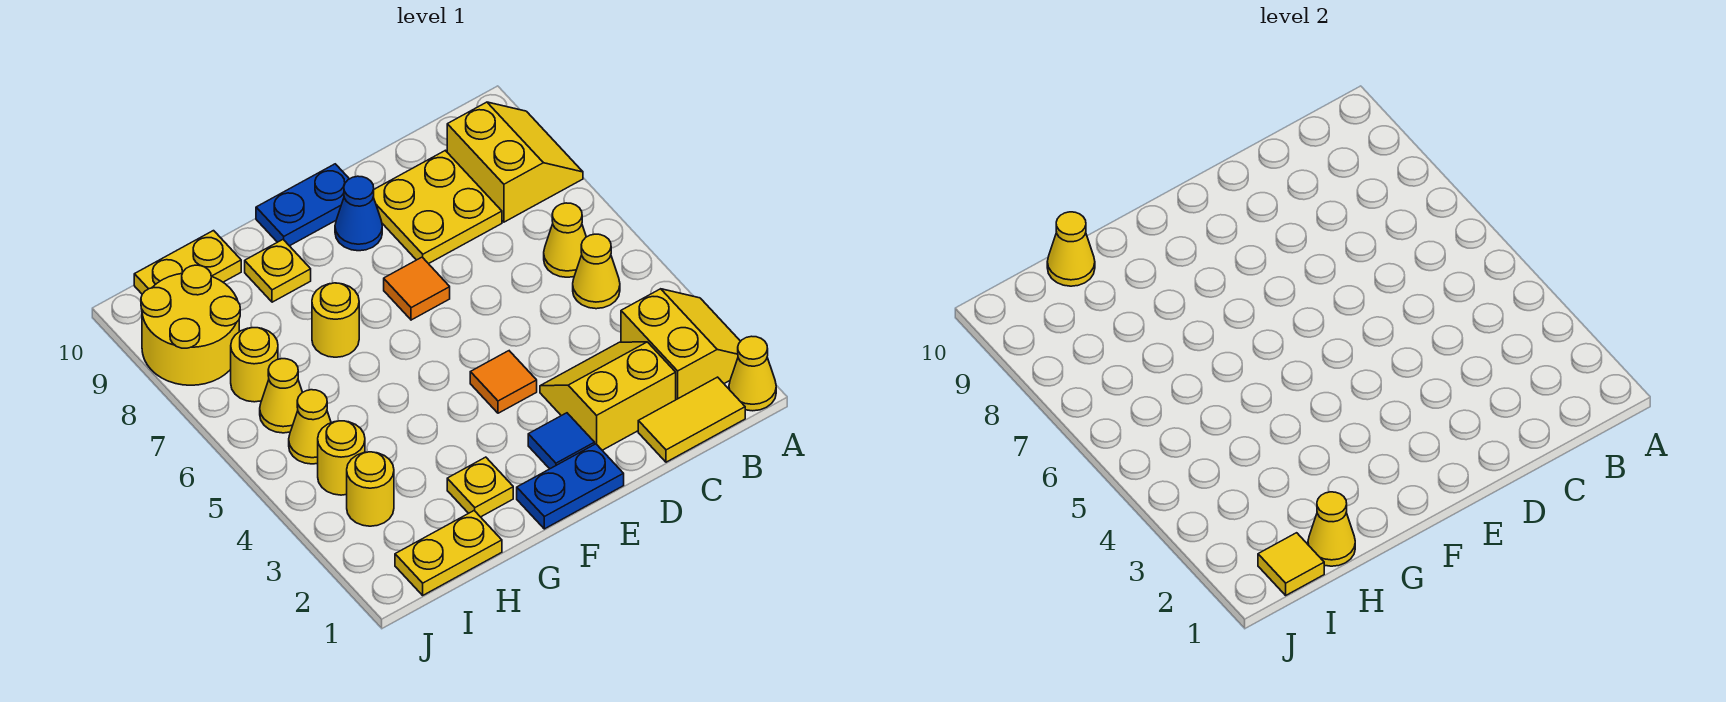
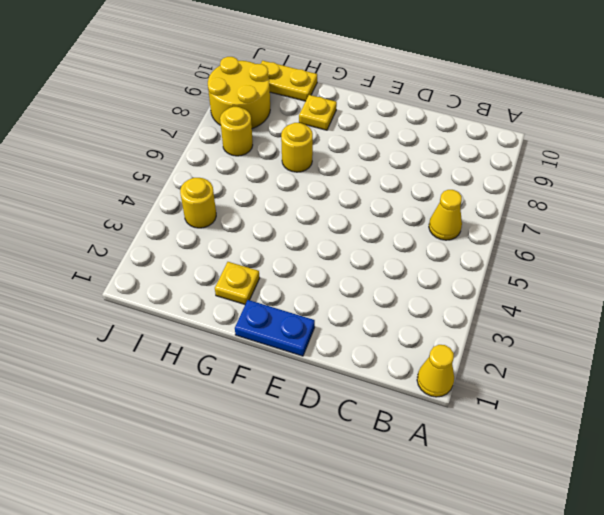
none -> yellow slope A2:B3 level 1 top B
none -> yellow slope A8:B9 level 1 top B
none -> yellow tile B1:C1 level 1

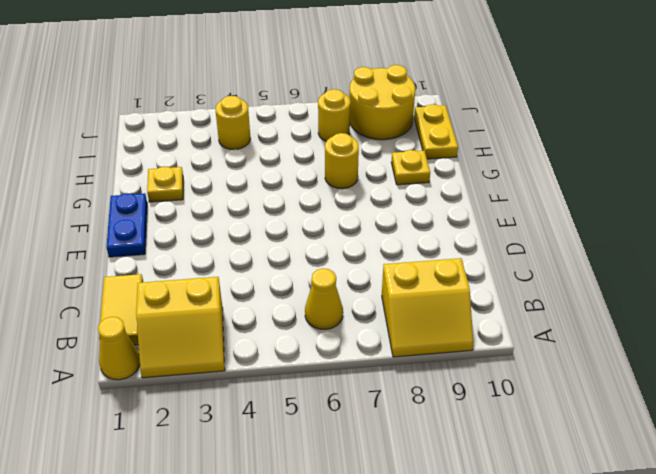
none -> yellow cone B5 level 1
none -> yellow slope C2:D3 level 1 top 2
none -> yellow plate C8:D9 level 1

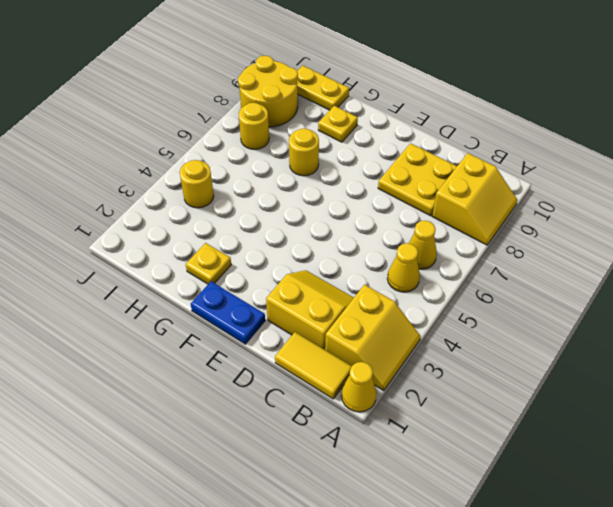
none -> blue tile E2 level 1
none -> orange tile E4 level 1
none -> orange tile E7 level 1

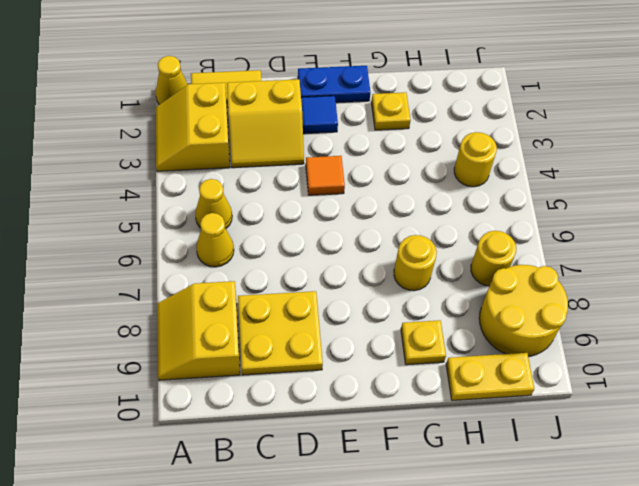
none -> orange tile E7 level 1
none -> blue cone E9 level 1
none -> blue plate E10:F10 level 1

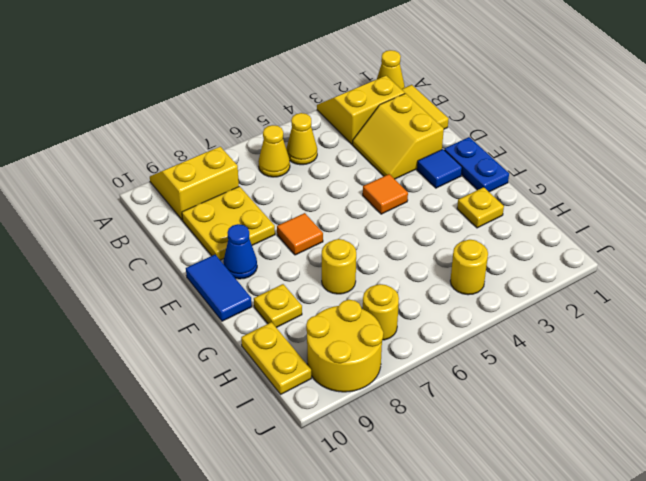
blue tile E10:F10 level 1 -> blue plate E10:F10 level 1
none -> yellow plate H1:I1 level 1
none -> yellow round brick I3 level 1
none -> yellow cone I5 level 1

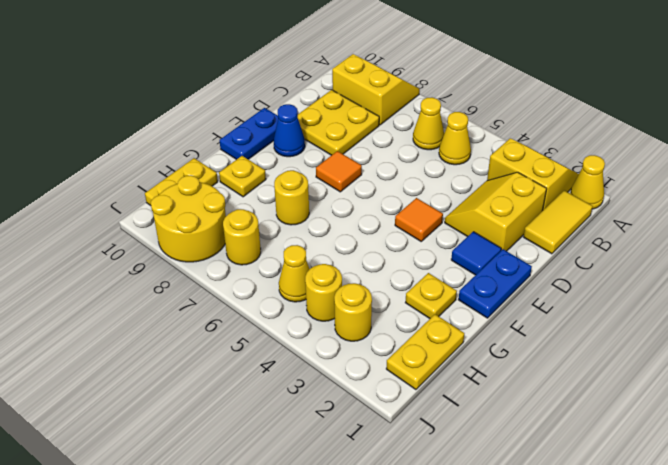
none -> yellow cone I6 level 1
none -> yellow cone H1 level 2
none -> yellow cone H10 level 2

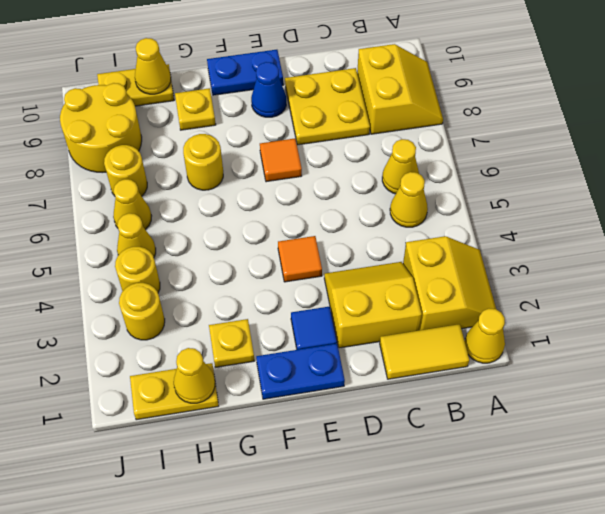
none -> yellow tile I1 level 2

